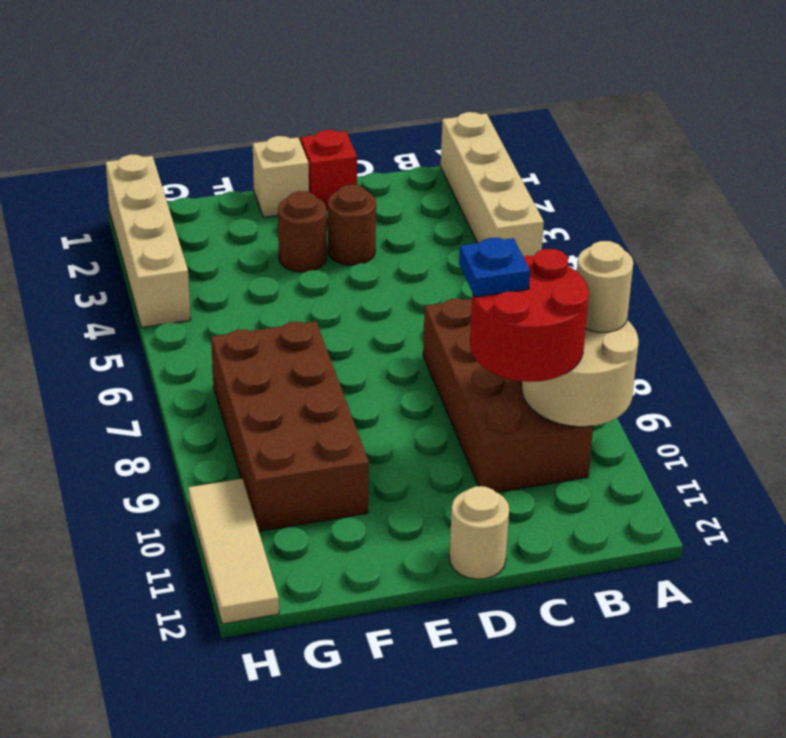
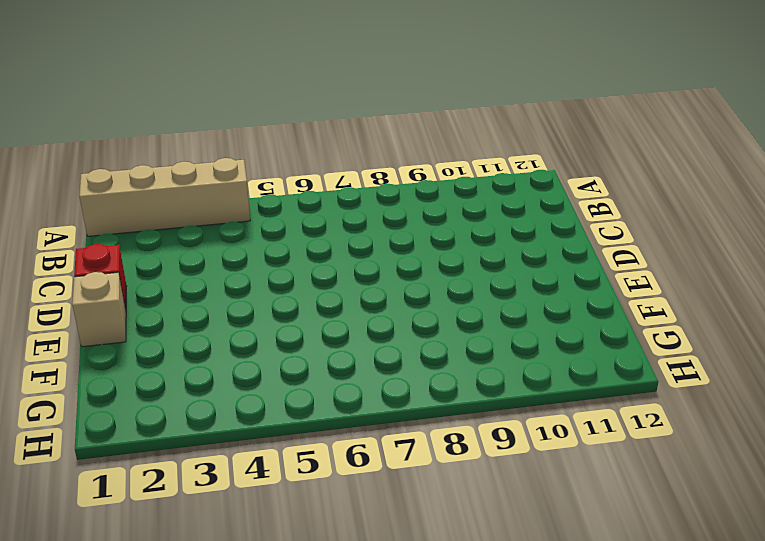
none -> brown brick B7:C10 level 1
none -> brown round brick D3 level 1
none -> tan round brick D12 level 1

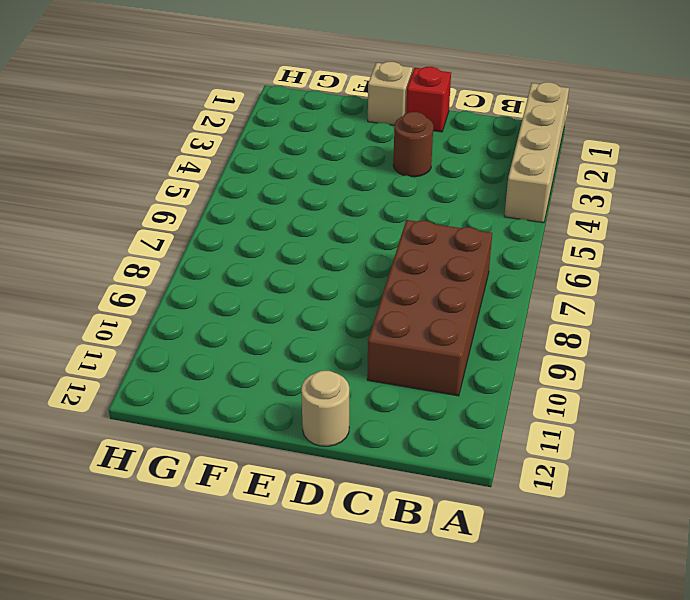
none -> brown round brick E3 level 1
none -> brown brick F7:G10 level 1
none -> tan brick H1:H4 level 1

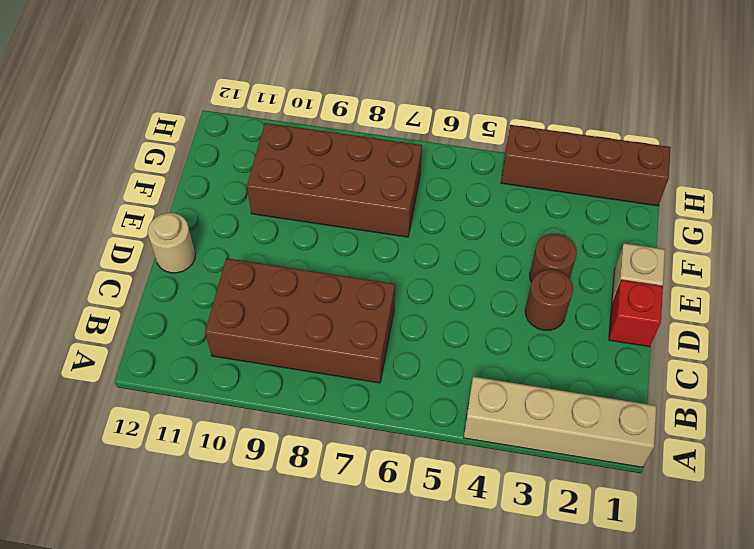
brown brick H1:H4 level 1 -> tan brick H1:H4 level 1
none -> tan tile H10:H12 level 1
none -> tan round brick A9:B10 level 2
none -> tan round brick A9 level 3

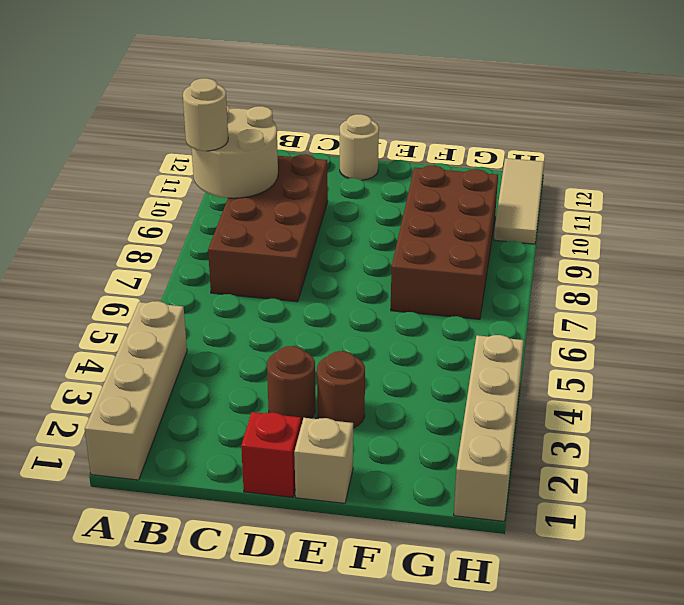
none -> red round brick B9:C10 level 3
none -> blue plate C9 level 4

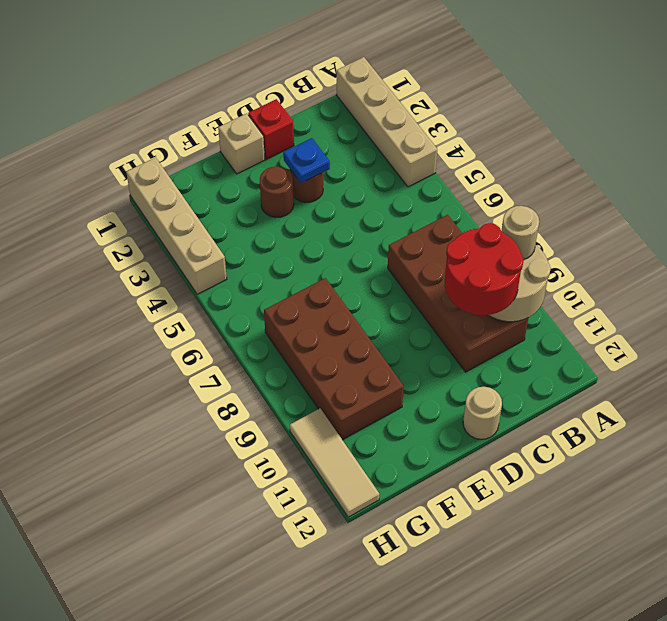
blue plate D3 level 2 -> blue plate C9 level 4

